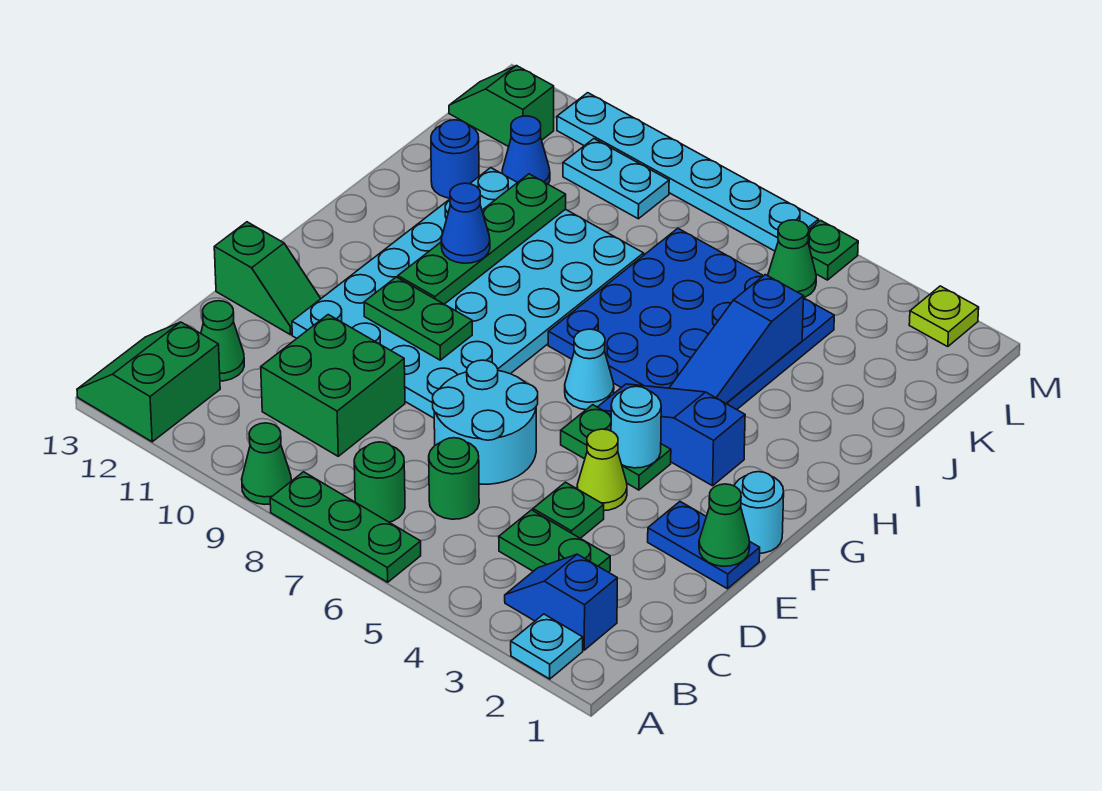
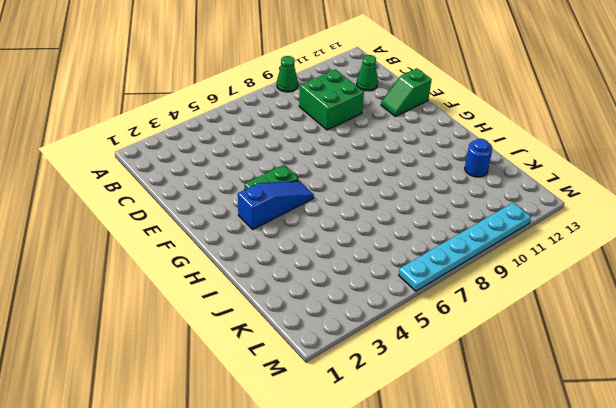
none -> cyan plate A2 level 1
none -> green plate A6:A8 level 1
none -> green slope A12:B13 level 1 top 12
none -> blue slope B2:B3 level 1 top 2

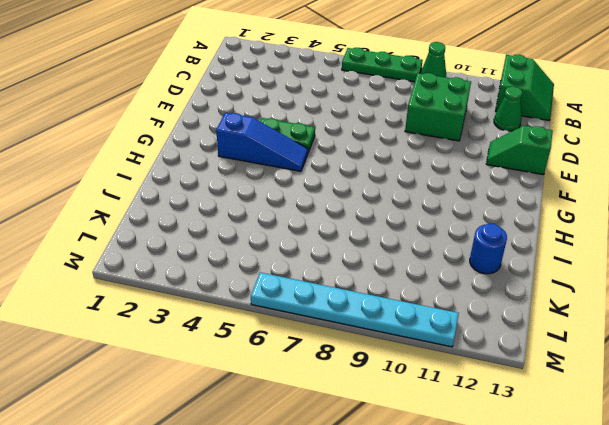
none -> cyan plate A2 level 1
none -> blue slope B2:B3 level 1 top 2
none -> green round brick B7 level 1
none -> green plate C3:C4 level 1

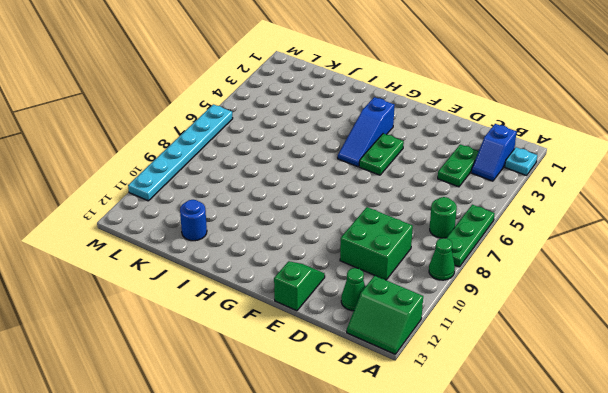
none -> green round brick C6 level 1
none -> green plate D4 level 1
none -> cyan round brick D6:E7 level 1
none -> blue plate E1:E2 level 1

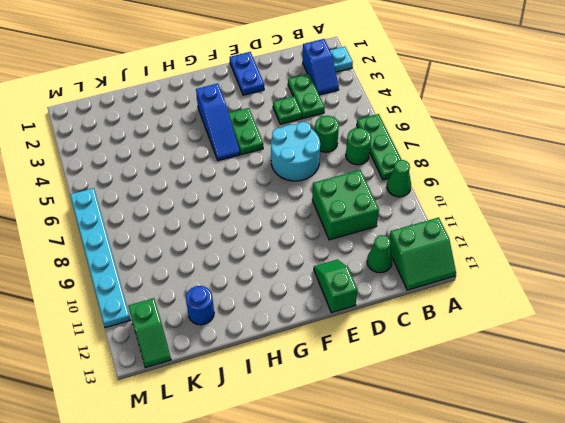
none -> lime cone E4 level 1
none -> cyan plate E8:J11 level 1
none -> cyan round brick F1 level 1
none -> cyan cone G6 level 1

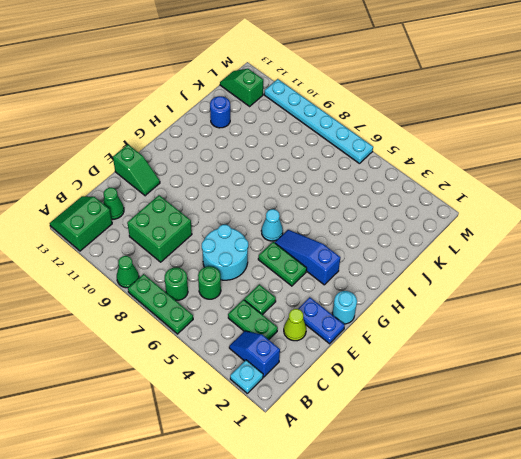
lime cone D2 level 1 -> lime cone E4 level 1
none -> cyan plate E8:J11 level 1
none -> blue plate H4:K7 level 1
none -> blue cone K11 level 1
none -> green cone L5 level 1

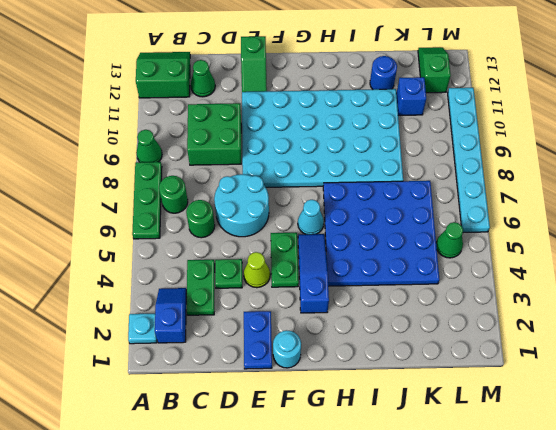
blue brick K11 level 1 -> blue cone K11 level 1
none -> cyan plate L9:L10 level 1
none -> lime plate M2 level 1
none -> green plate M5 level 1
none -> green cone E1 level 2

